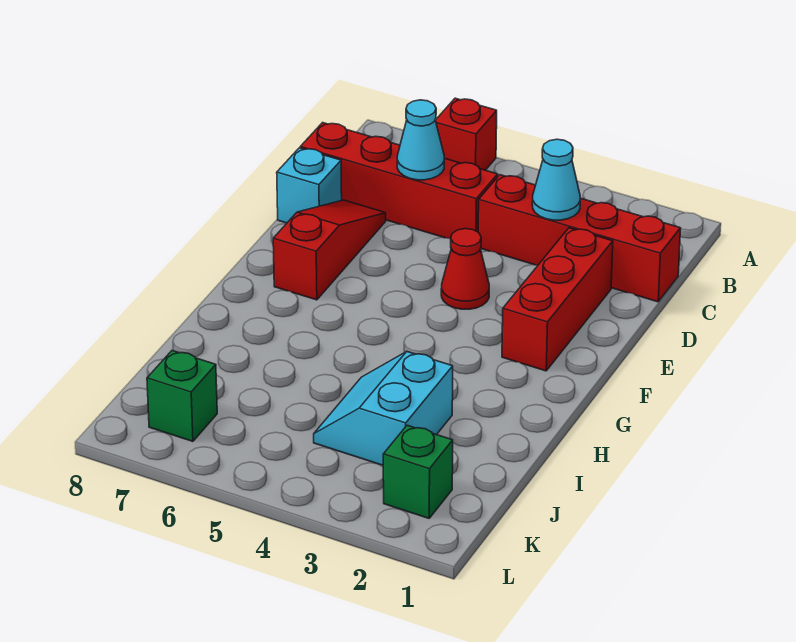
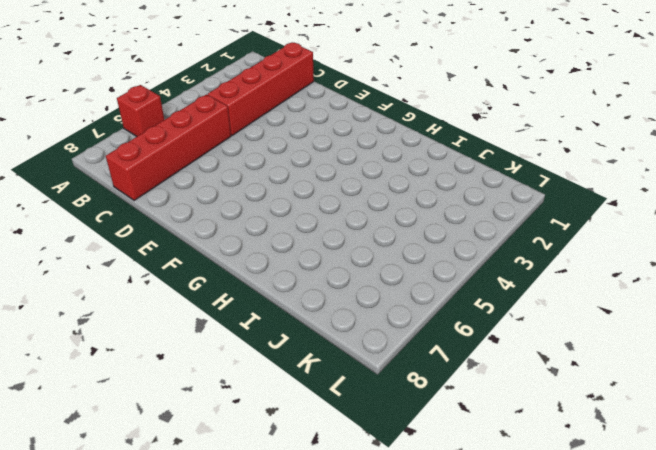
none -> red brick D2:F2 level 1
none -> red slope D7:F7 level 1 top F
none -> cyan brick D8 level 1

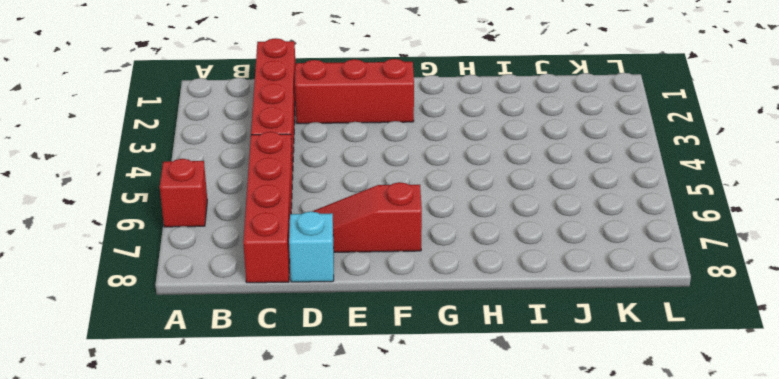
none -> red cone E4 level 1
none -> cyan slope I3:J4 level 1 top 3
none -> green brick K2 level 1

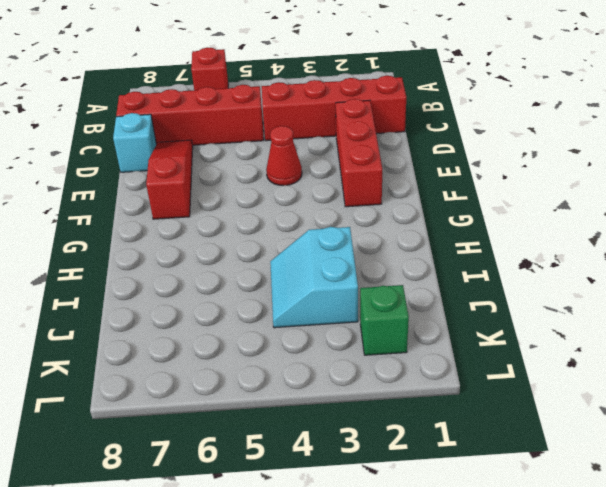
none -> green brick K7 level 1
none -> cyan cone C3 level 2
none -> cyan cone C6 level 2

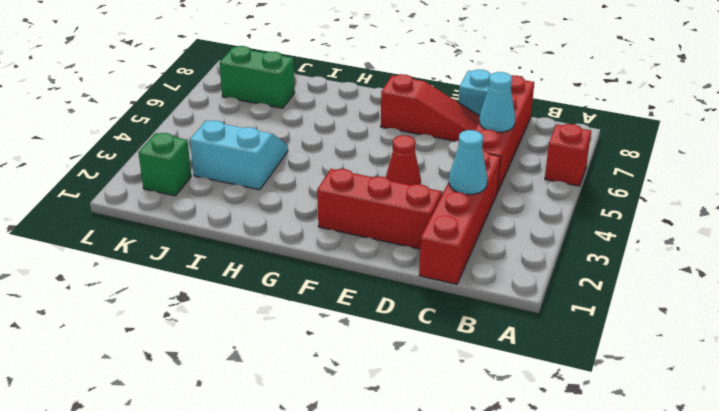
green brick J7:K7 level 1 -> green brick K7 level 1

